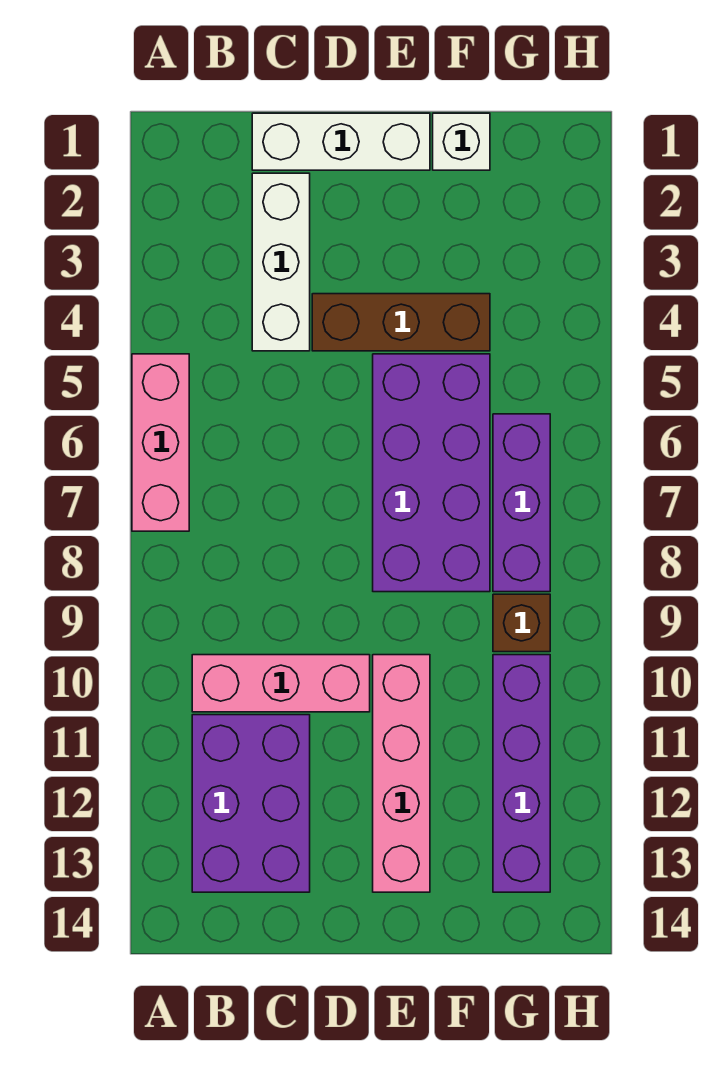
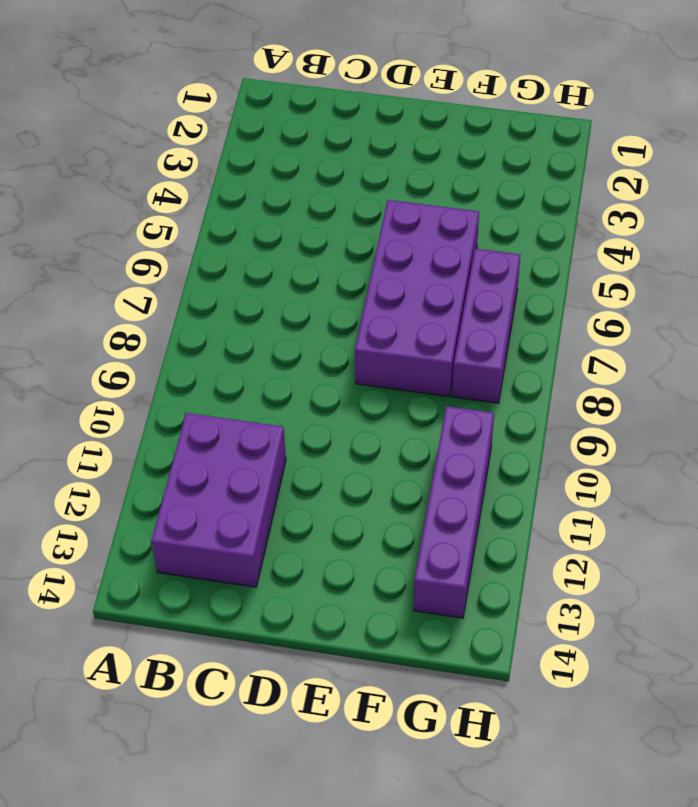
none -> pink brick A5:A7 level 1
none -> pink brick B10:D10 level 1
none -> white brick C1:E1 level 1

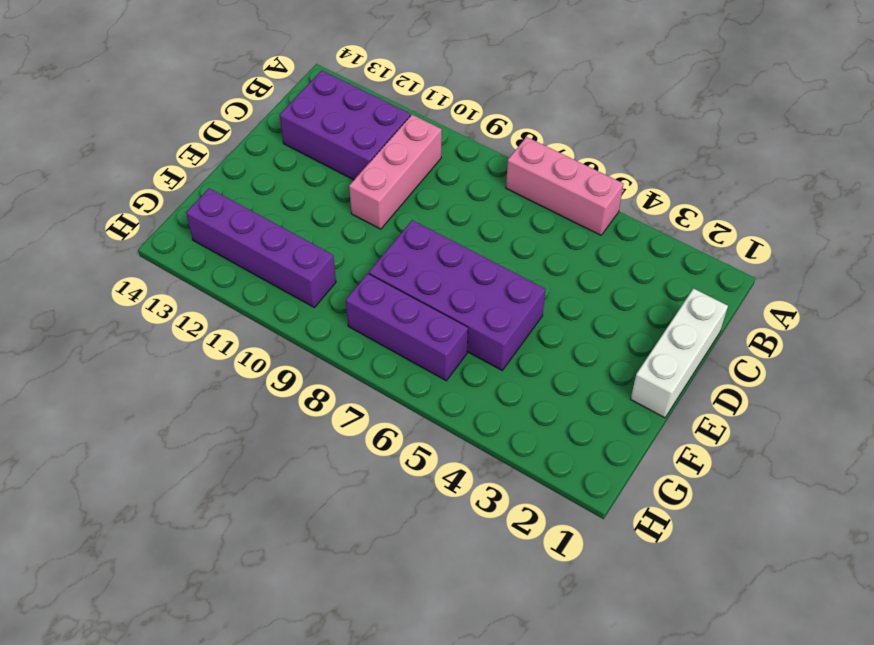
none -> white brick C2:C4 level 1
none -> brown brick D4:F4 level 1
none -> pink brick E10:E13 level 1

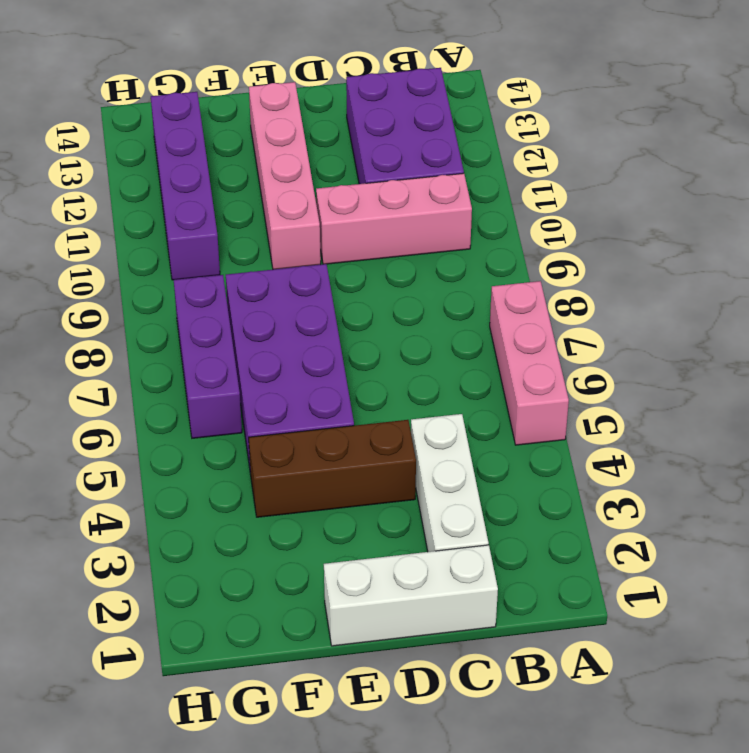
none -> white brick F1 level 1
none -> brown brick G9 level 1

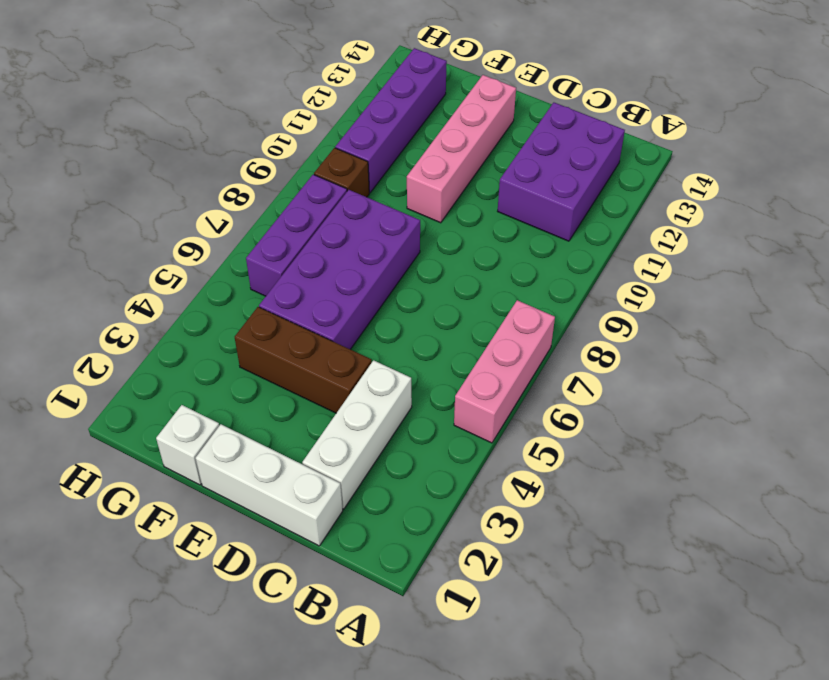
none -> pink brick B10:D10 level 1

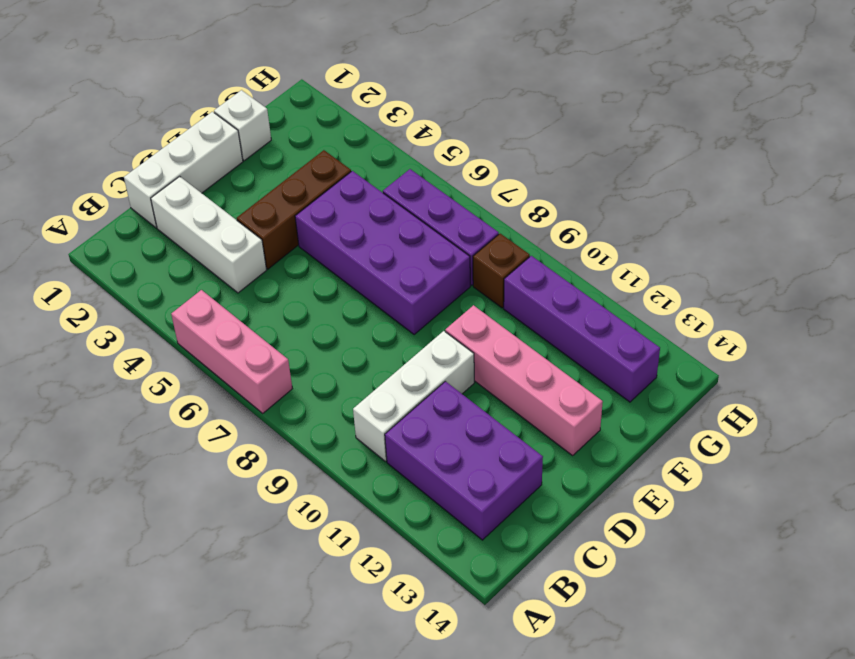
white brick B10:D10 level 1 -> pink brick B10:D10 level 1

